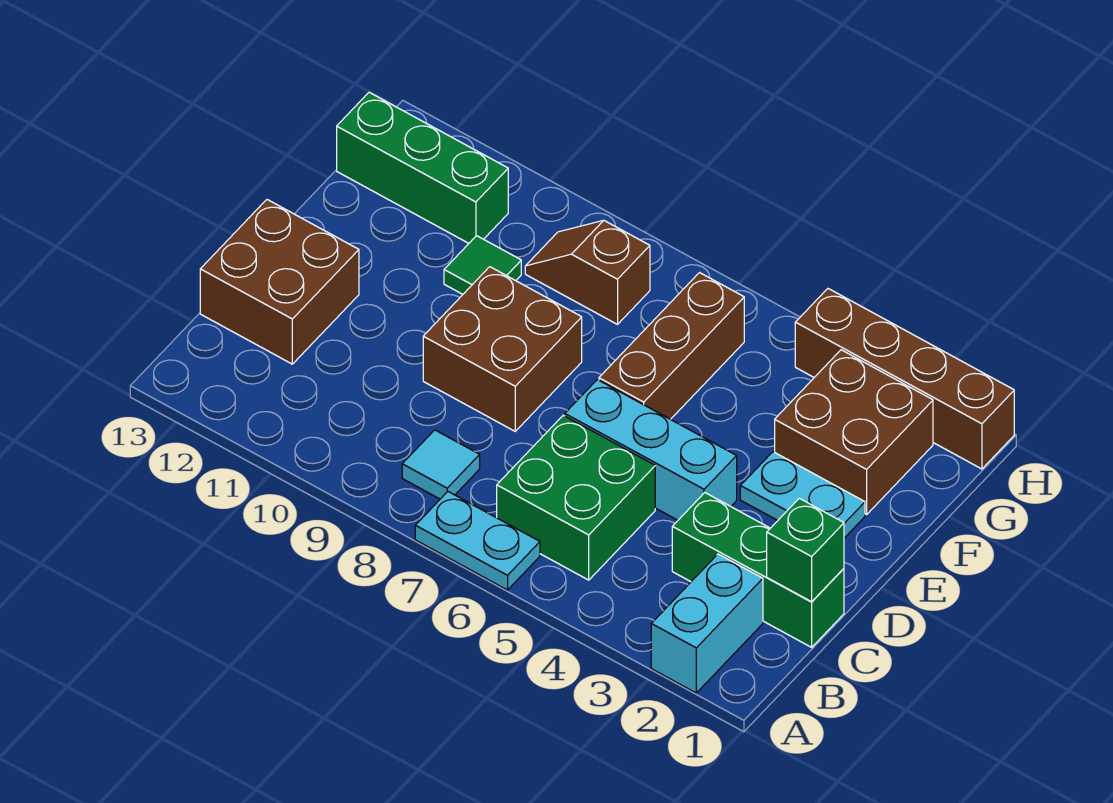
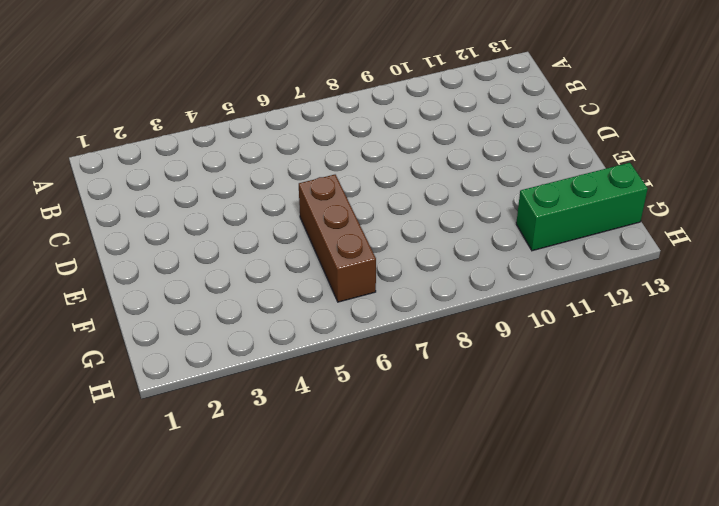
none -> cyan brick A2:B2 level 1
none -> cyan plate A6:A7 level 1
none -> green brick B5:C6 level 1

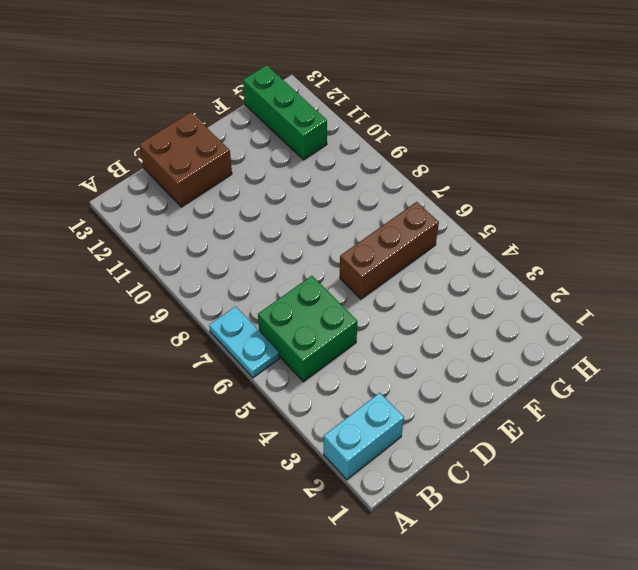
none -> cyan tile B8 level 1
none -> green brick C1:C3 level 1
none -> cyan brick D4:D6 level 1

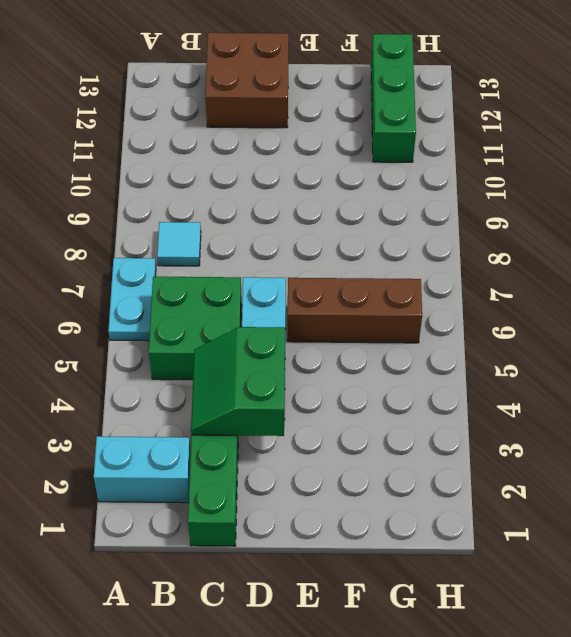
green slope C3:D4 level 2 top D -> none
none -> brown brick D8:E9 level 1
none -> cyan plate E2:E3 level 1
none -> brown brick F2:G3 level 1

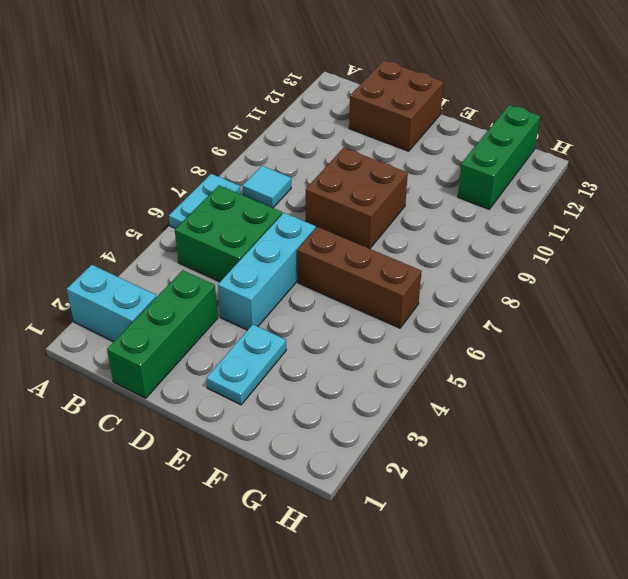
none -> brown brick F2:G3 level 1
none -> green tile F10 level 1
none -> brown slope G8:G9 level 1 top 8

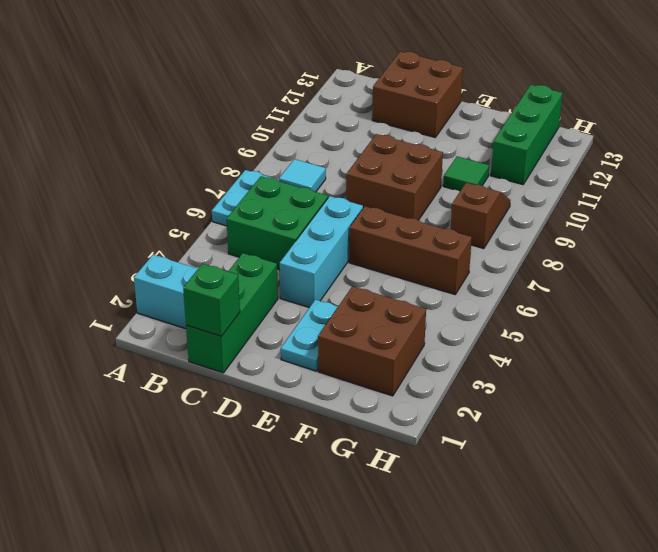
none -> brown brick H1:H4 level 1

